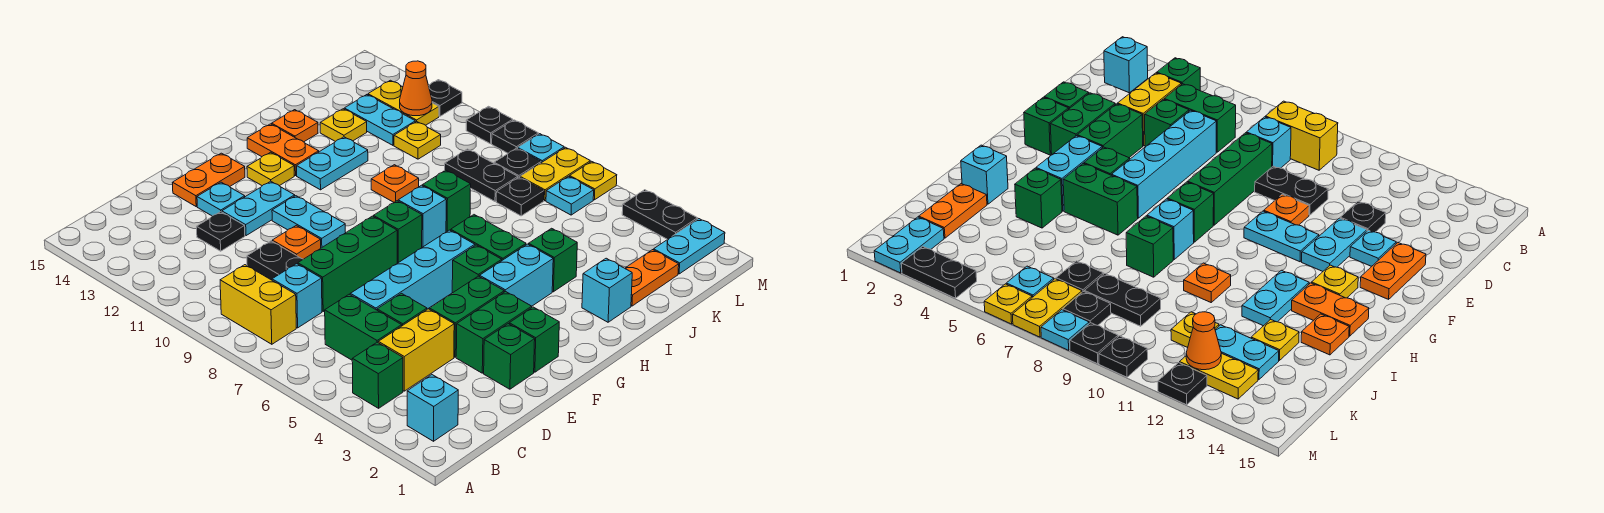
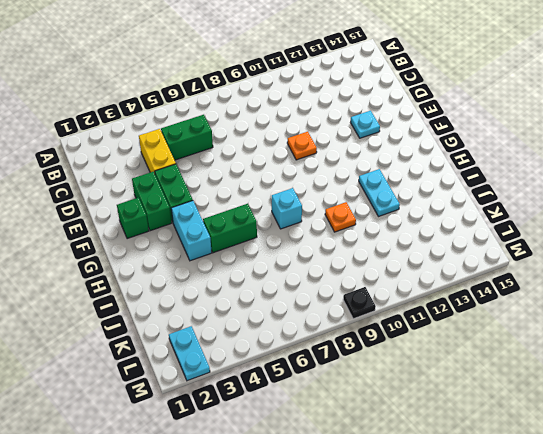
none -> cyan brick B2 level 1
none -> green brick B4 level 1
none -> yellow brick B8:B9 level 1
none -> cyan brick C8 level 1

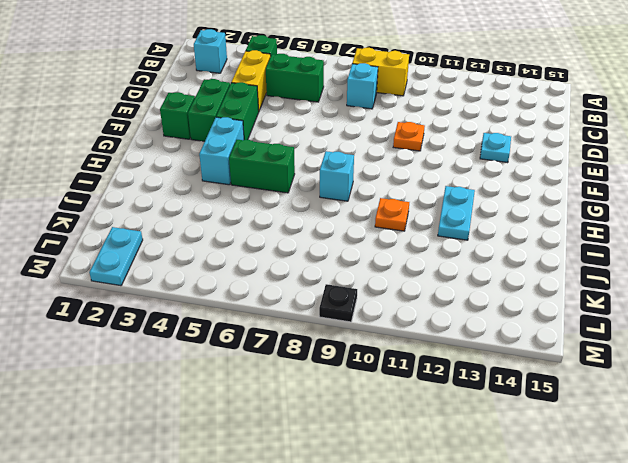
none -> green brick D5 level 1
none -> cyan brick D6:G6 level 1
none -> green brick D8:F8 level 1
none -> black plate D9:D10 level 1

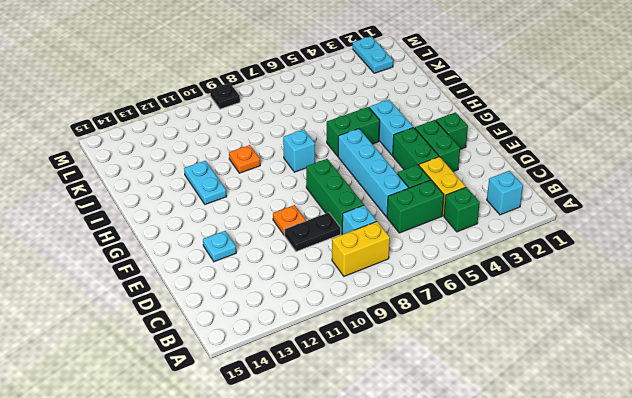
none -> black plate D12 level 1
none -> green brick E2 level 1
none -> cyan plate E12:F12 level 1
none -> orange plate E14:F14 level 1

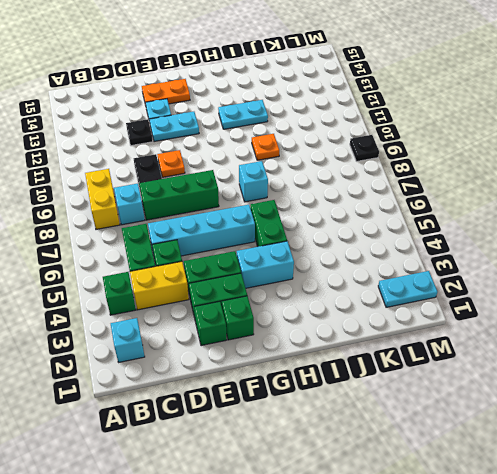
none -> cyan plate F10:F11 level 1
none -> green brick G5 level 1
none -> green brick G8 level 1
none -> yellow plate G13 level 1

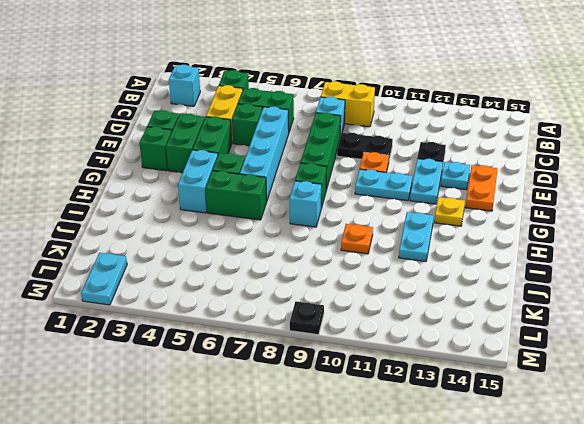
none -> orange plate H13:H14 level 1
none -> cyan brick I2 level 1
none -> green brick I4 level 1
none -> green brick I8 level 1

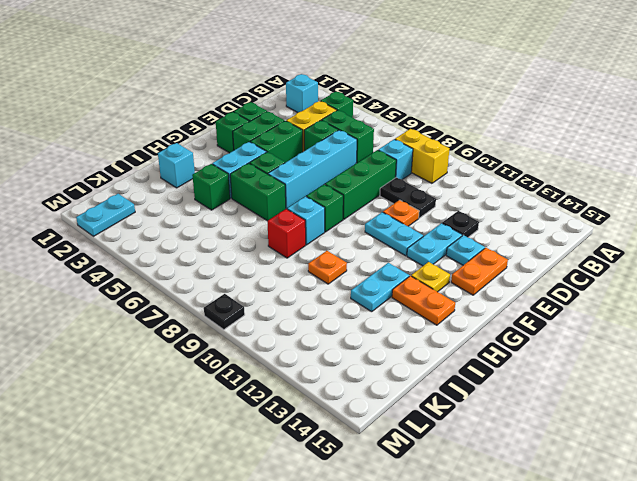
red brick I8 level 1 -> green brick I8 level 1
none -> orange plate I14 level 1
none -> orange plate J2:K2 level 1
none -> yellow plate J13 level 1
none -> black plate K7 level 1

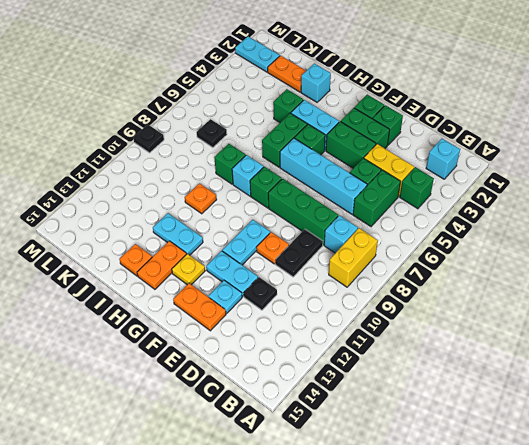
none -> yellow plate J13 level 1
none -> black plate K8:K9 level 1
none -> yellow plate K11 level 1
none -> cyan plate K12:K13 level 1

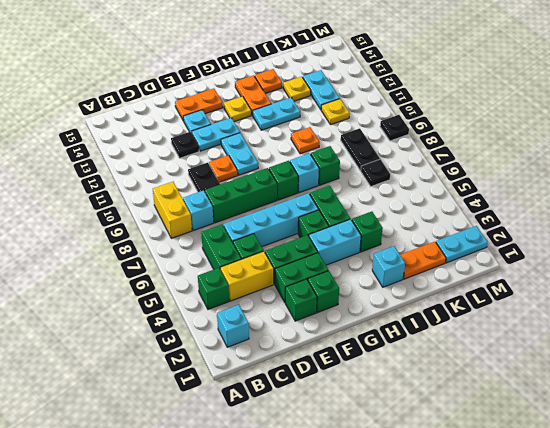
none -> cyan plate L6 level 1
none -> yellow plate L7:M7 level 1
none -> black plate L8 level 1
none -> yellow plate L12:L13 level 1

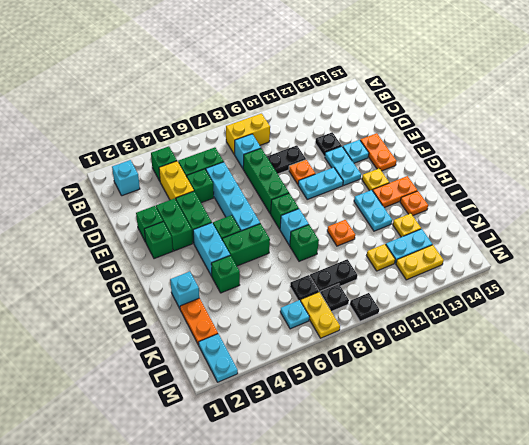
none -> black plate M3:M4 level 1
none -> yellow plate M6 level 1
none -> cyan plate M8 level 1
none -> black plate M10 level 1

